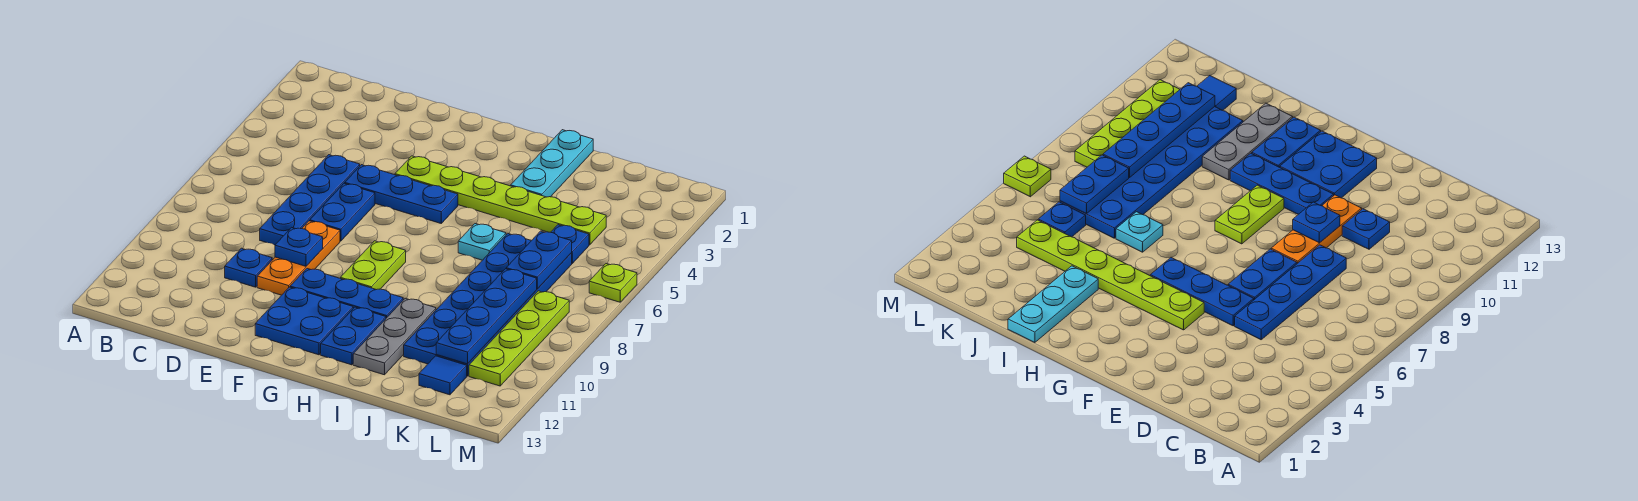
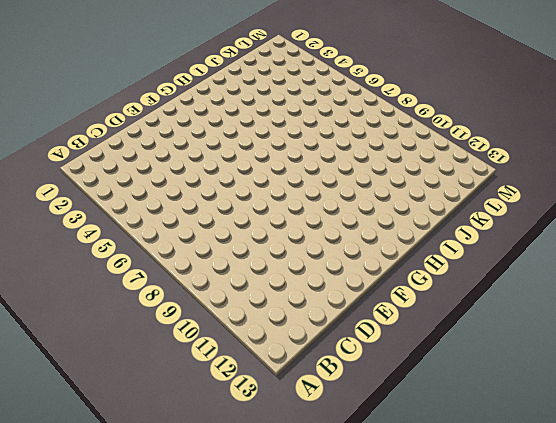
none -> blue plate D5:D8 level 1
none -> blue plate D10 level 1
none -> blue plate E5:G5 level 1

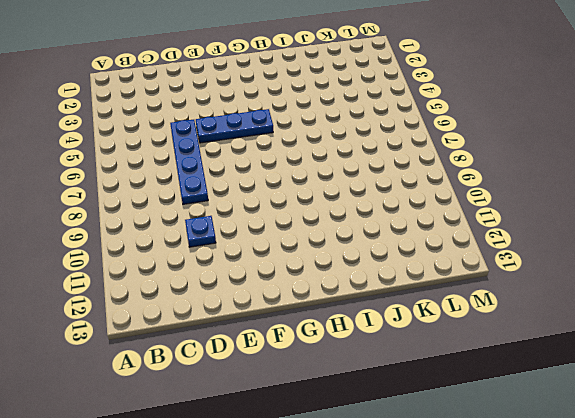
none -> blue plate E6:E7 level 1
none -> orange plate E8:E10 level 1
none -> lime plate F4:K4 level 1

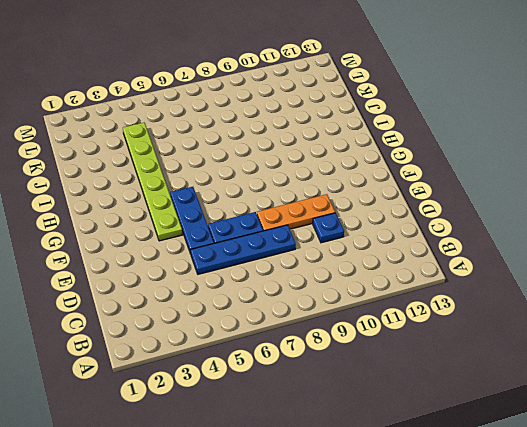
none -> blue plate F10:H10 level 1
none -> blue plate F11:G12 level 1
none -> lime plate G8:G9 level 1

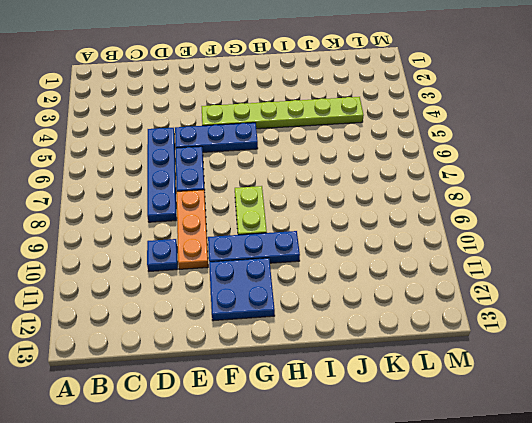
none -> blue plate H11:H12 level 1
none -> cyan plate I1:I3 level 1
none -> cyan plate I6 level 1

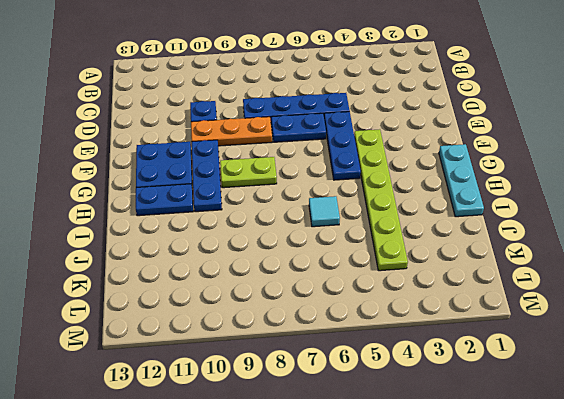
cyan plate G1:I1 level 1 -> cyan plate I1:I3 level 1
cyan tile I6 level 1 -> cyan plate I6 level 1
none -> grey plate I10:I12 level 1
none -> blue plate J6:K11 level 1
none -> blue plate K5 level 1

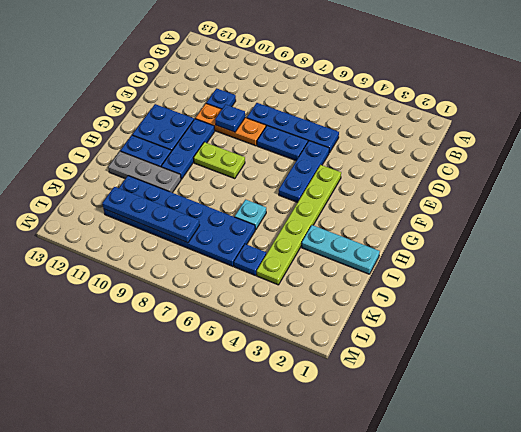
none -> blue tile K12 level 1
none -> lime plate L8:L11 level 1
none -> lime plate M6 level 1

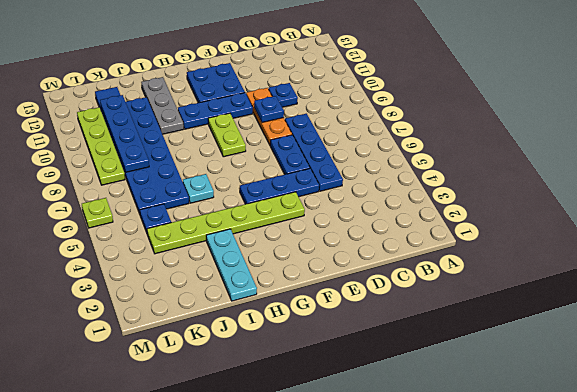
none -> blue plate H11:H12 level 1
none -> blue plate K6:K7 level 2

